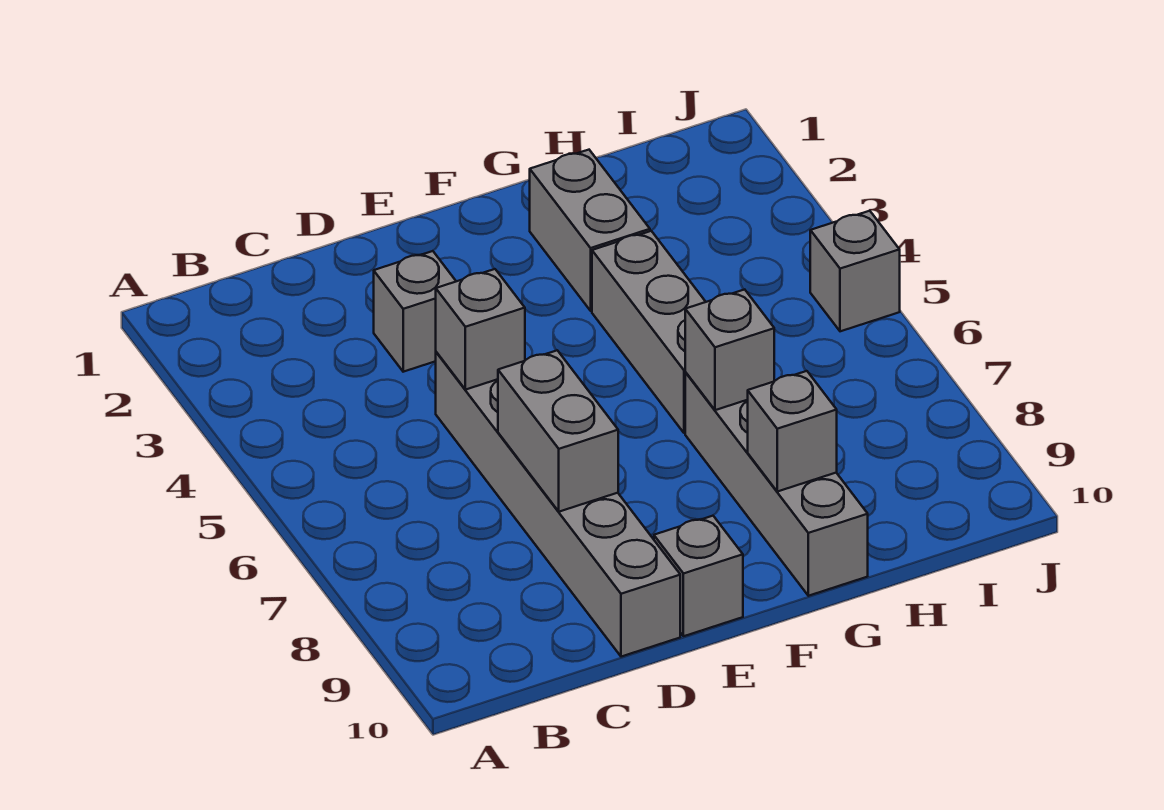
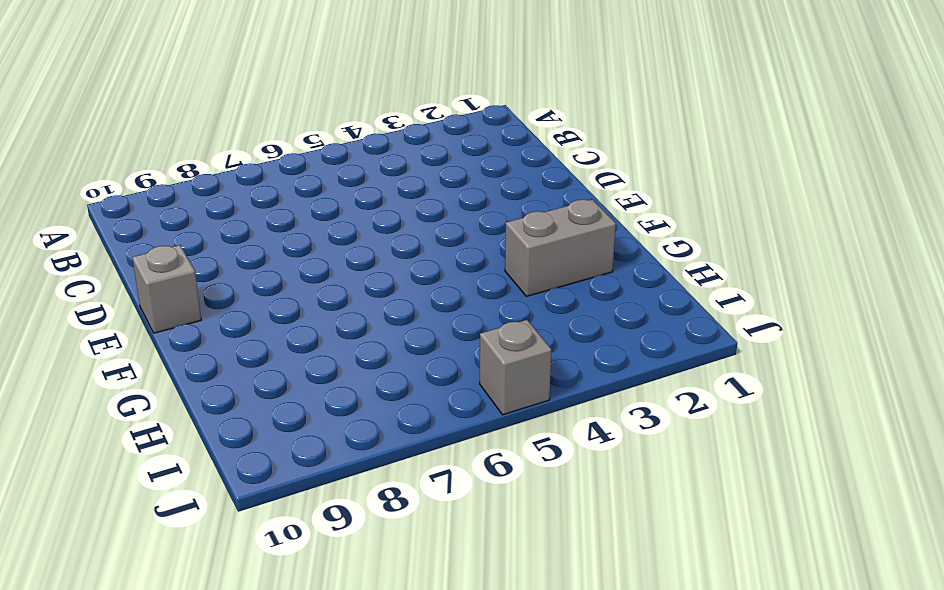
none -> grey brick D3 level 1
none -> grey brick D5:D10 level 1

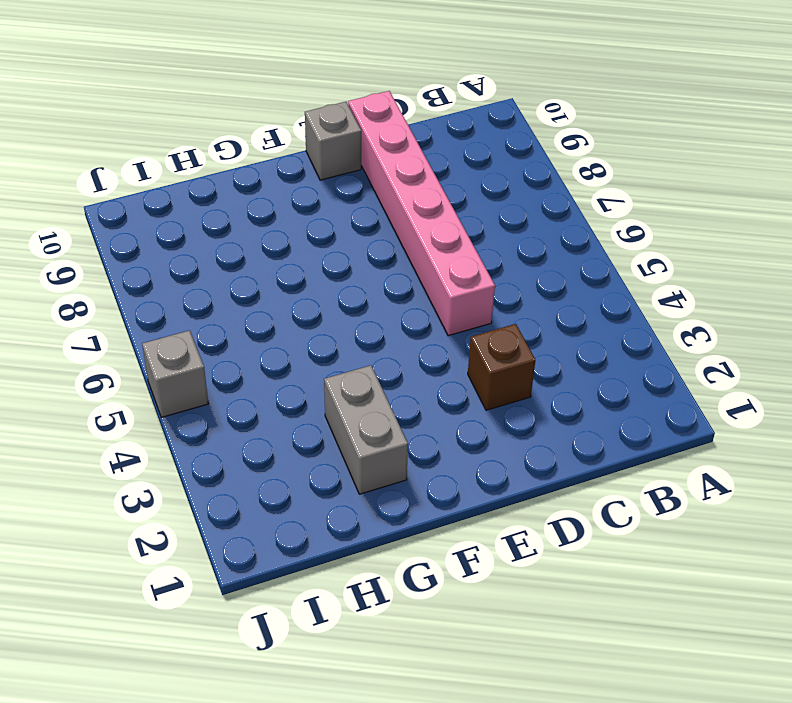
brown brick D3 level 1 -> grey brick D3 level 1
pink brick D5:D10 level 1 -> grey brick D5:D10 level 1
none -> grey brick G4:G6 level 1
none -> grey brick G7:G10 level 1

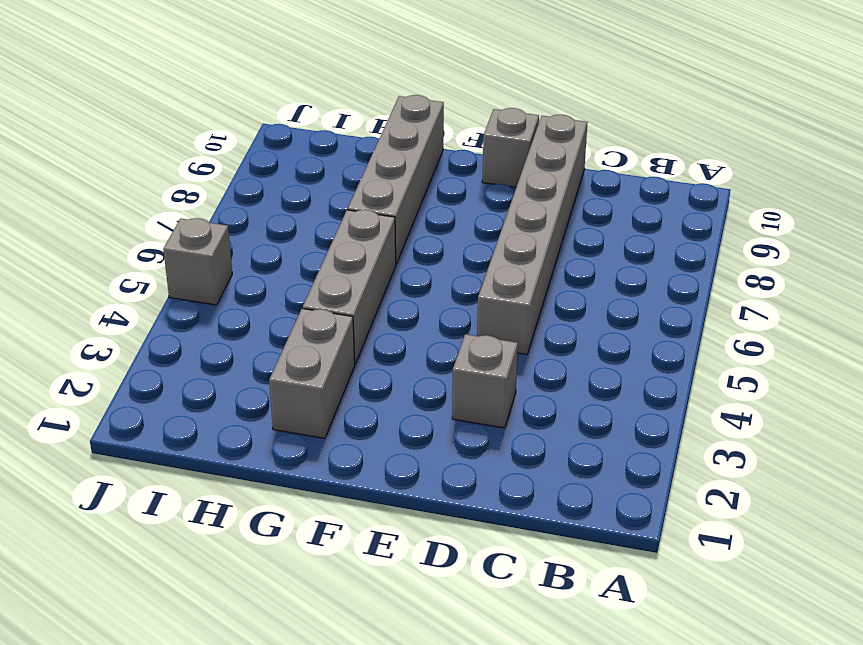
none -> grey brick D5 level 2
none -> grey brick D7:D8 level 2

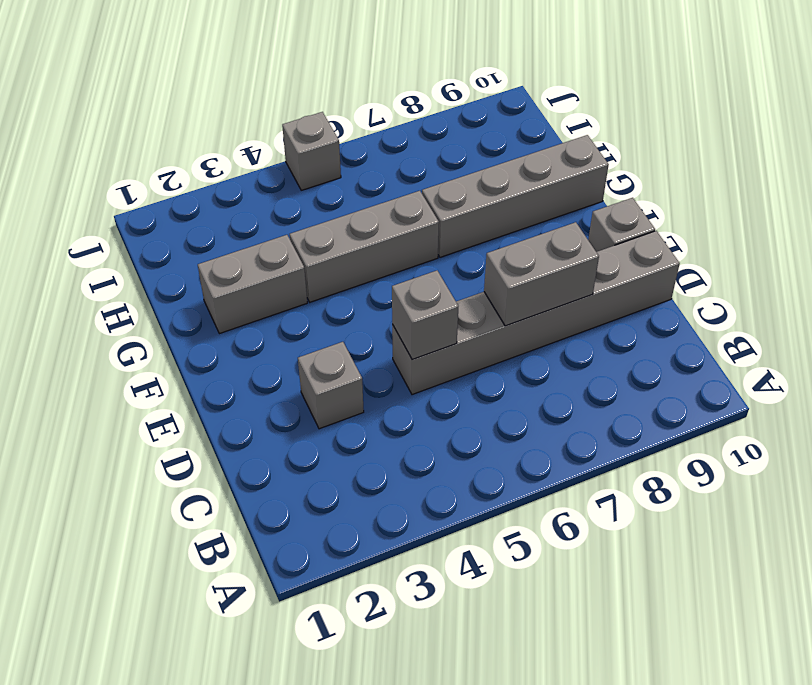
none -> grey brick G7 level 2
none -> grey brick G9 level 2

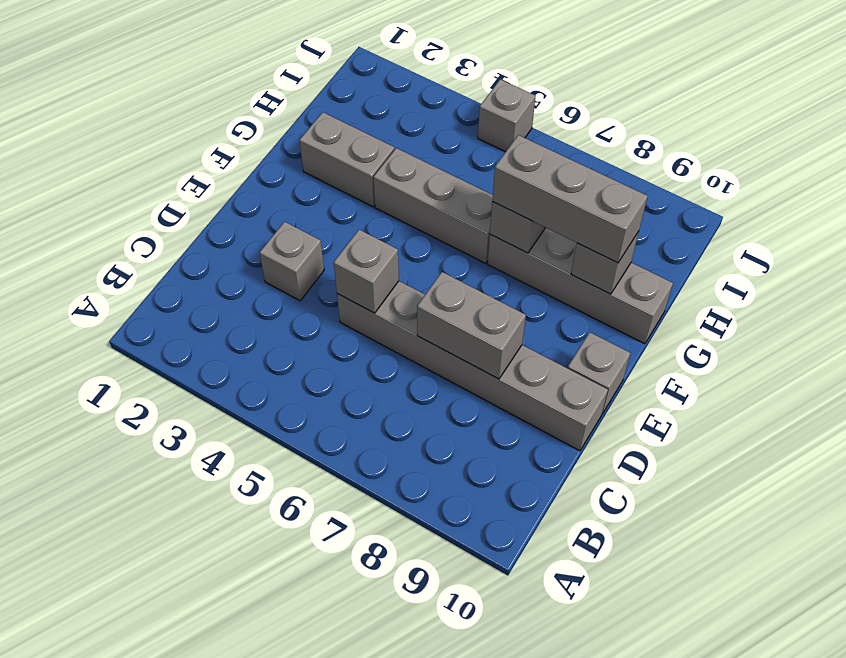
grey brick G7:G9 level 3 -> none

